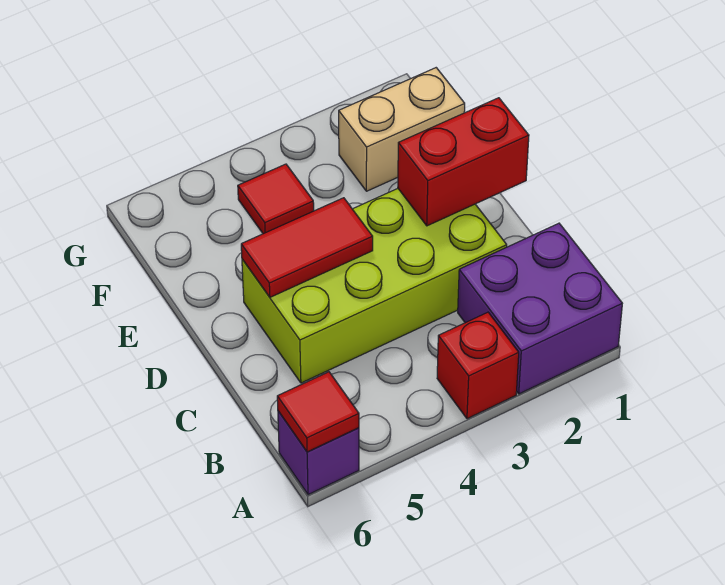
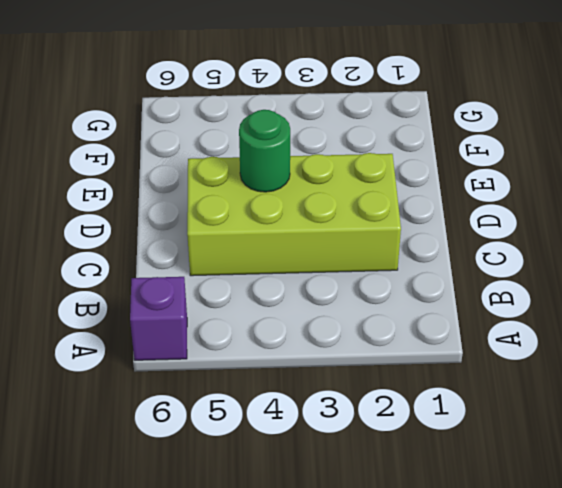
green round brick D4 level 2 -> red tile D4:D5 level 2
none -> purple brick A1:B2 level 1
none -> red brick A3 level 1

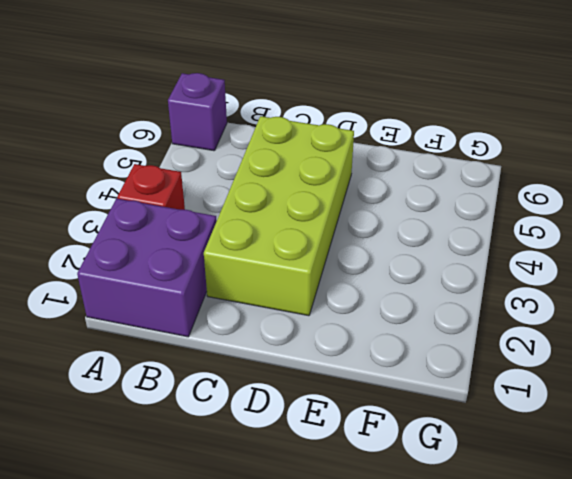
none -> tan brick F1:F2 level 1
none -> red tile F4 level 1

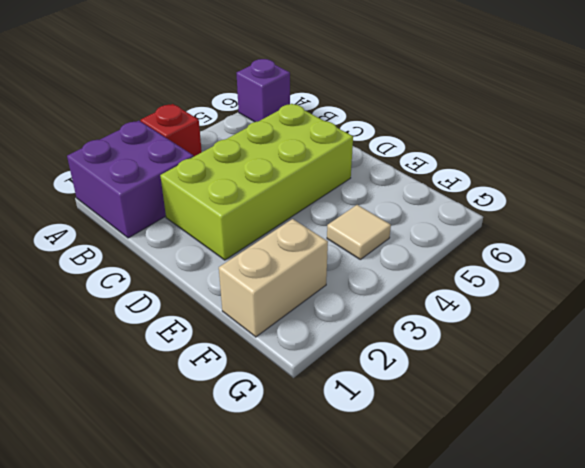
tan tile F4 level 1 -> red tile F4 level 1
none -> red tile A6 level 2
none -> red brick D1:D2 level 2

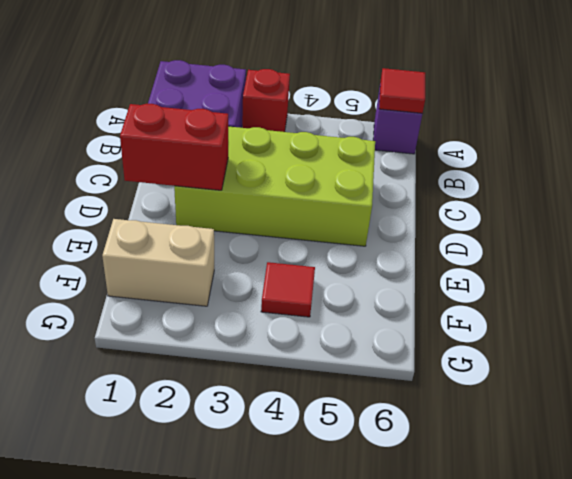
none -> red tile D4:D5 level 2

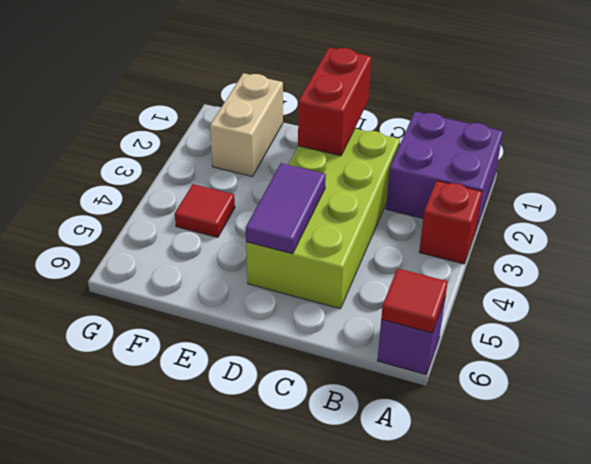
purple tile D4:D5 level 2 -> red tile D4:D5 level 2

